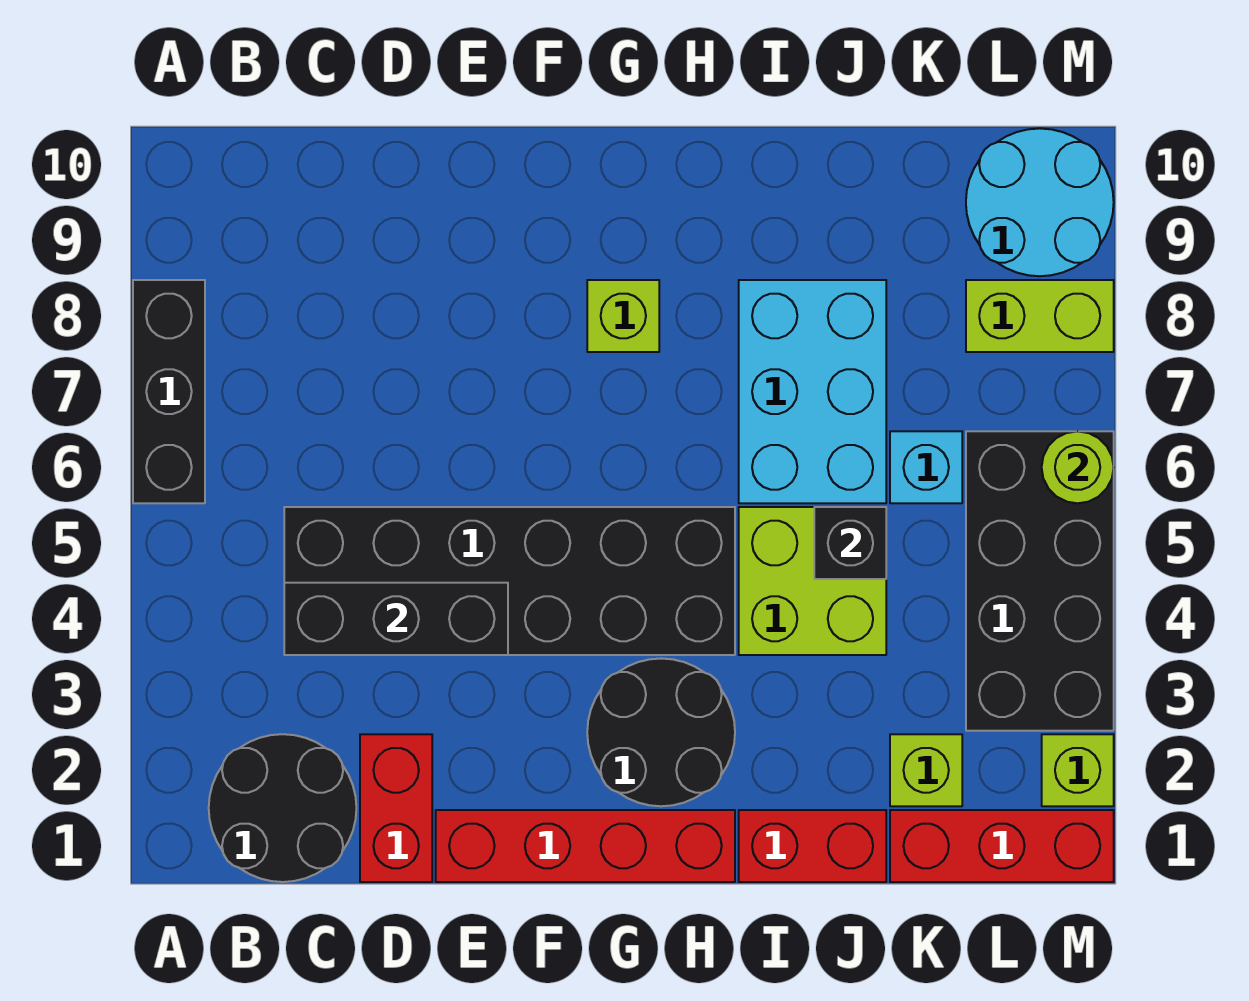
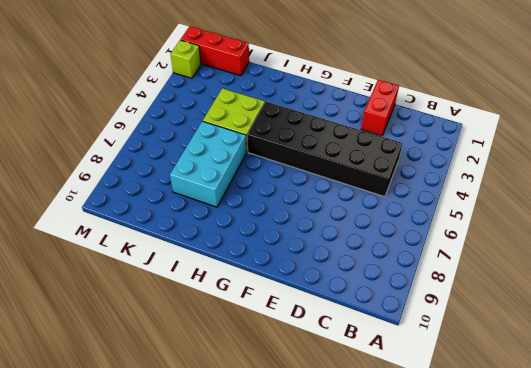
none -> black brick A6:A8 level 1
none -> black round brick B1:C2 level 1
none -> red brick E1:H1 level 1

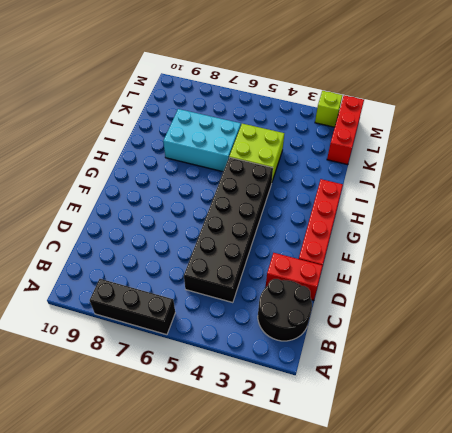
none -> black round brick G2:H3 level 1
none -> lime brick G8 level 1
none -> red brick I1:J1 level 1

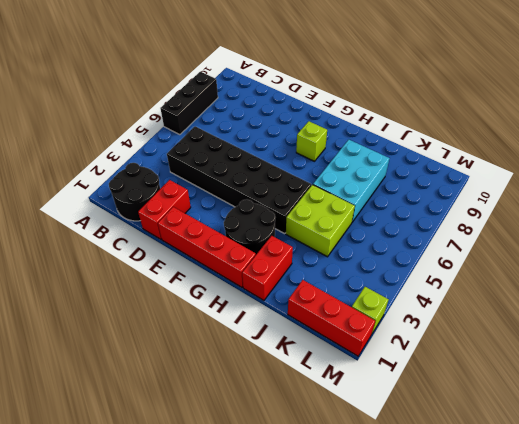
red brick I1:I2 level 1 -> red brick I1:J1 level 1
none -> lime brick K2 level 1
none -> cyan brick K6 level 1
none -> black brick L3:M6 level 1

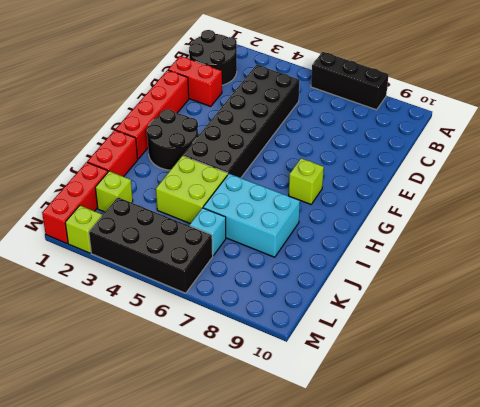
none -> lime brick L8:M8 level 1
none -> cyan round brick L9:M10 level 1
none -> black brick C4:E4 level 2

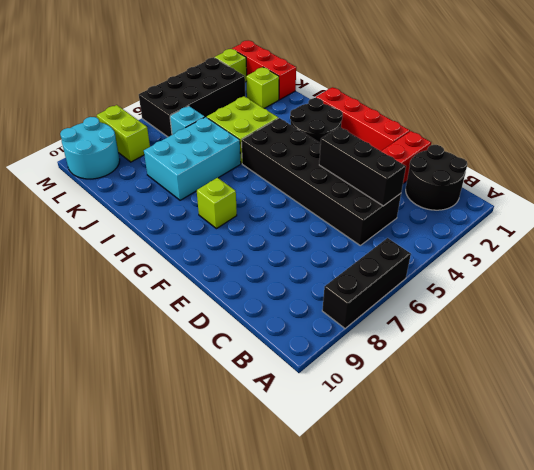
none -> red brick I1:J1 level 1
none -> black brick J5 level 2
none -> lime round brick M6 level 2

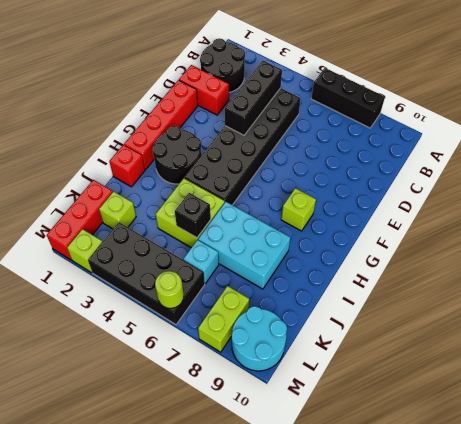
red brick I1 level 1 -> red brick I1:J1 level 1

